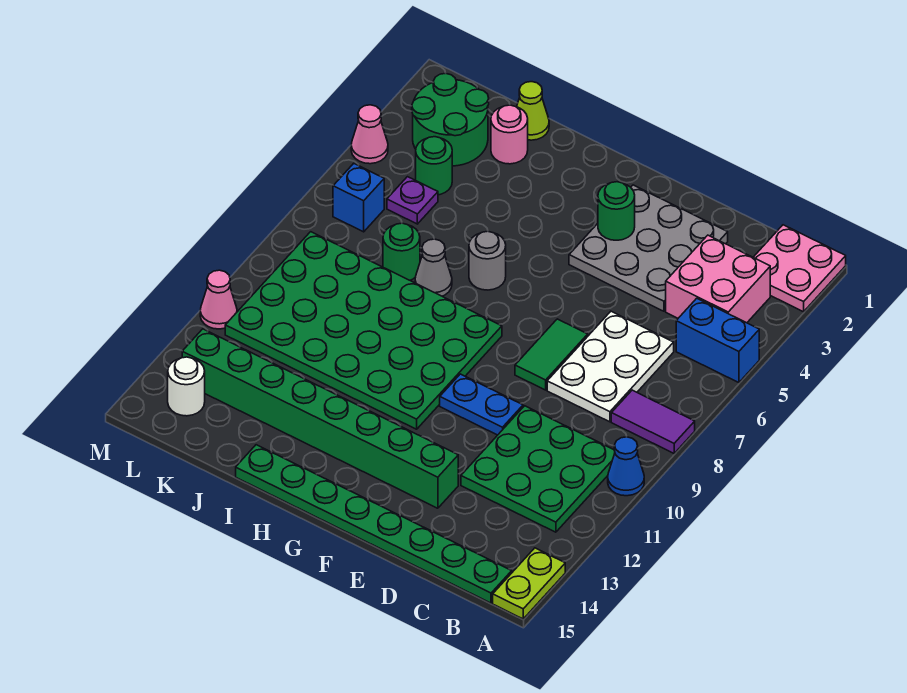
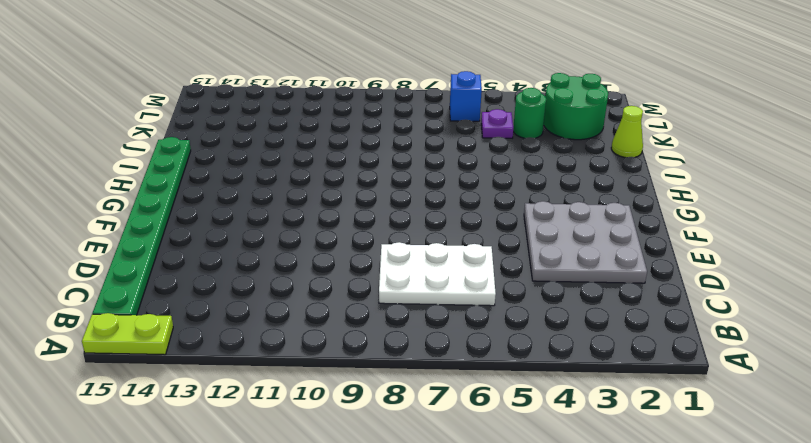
none -> pink plate A1:B2 level 1
none -> blue brick A5:B5 level 1
none -> purple tile A8:B8 level 1

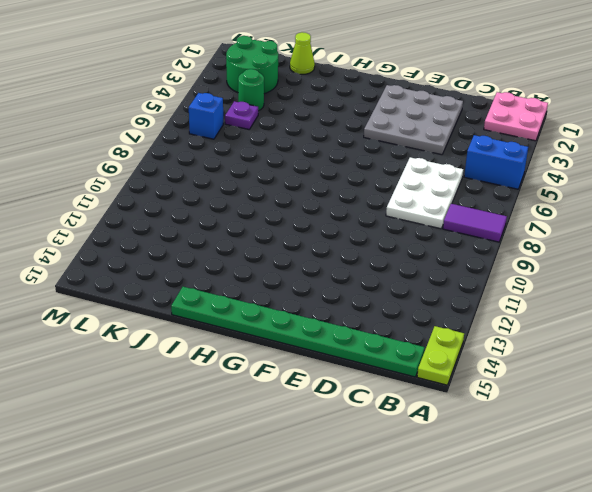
none -> blue cone A10 level 1
none -> pink brick B3:C4 level 1
none -> green plate B10:D12 level 1

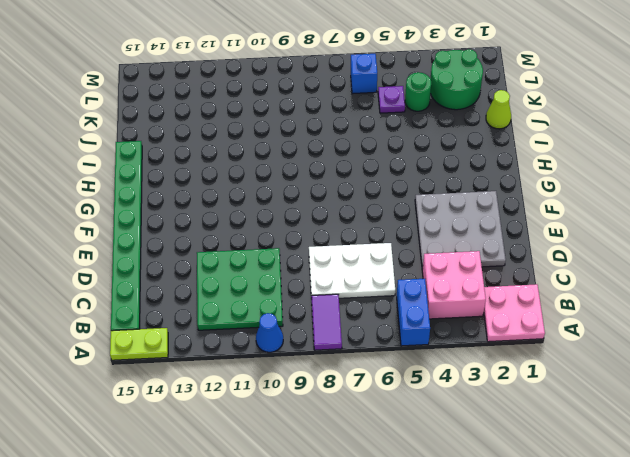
none -> green tile E7:E8 level 1
none -> blue plate E10:F10 level 1
none -> green brick E13:L13 level 1

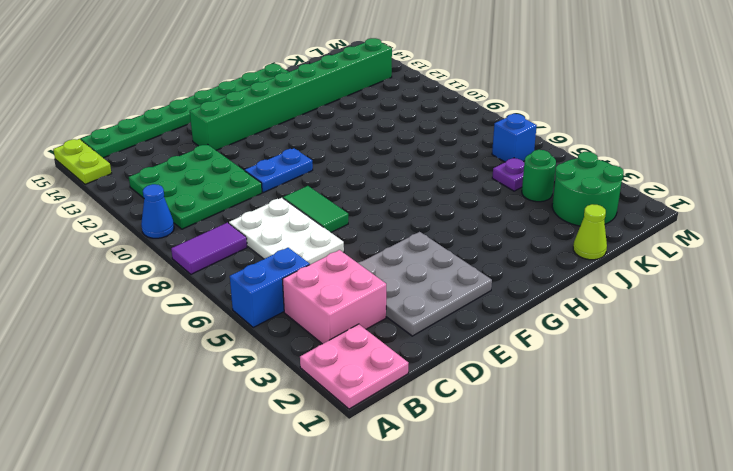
none -> green plate G8:L11 level 1
none -> grey round brick H6 level 1
none -> grey cone I7 level 1

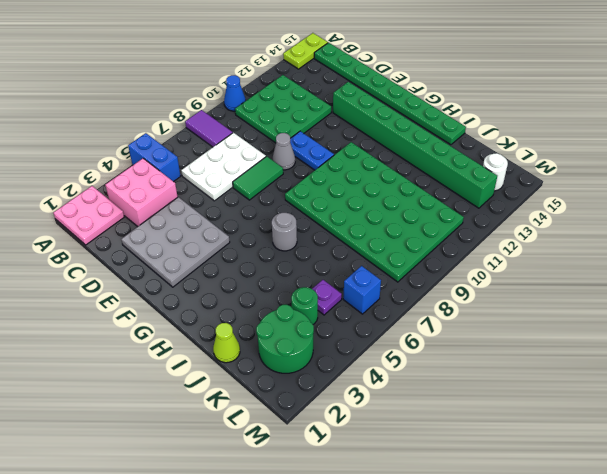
grey cone E9 level 1 -> grey cone I7 level 1
none -> pink round brick J2 level 1
none -> green round brick J7 level 1
none -> pink cone M4 level 1

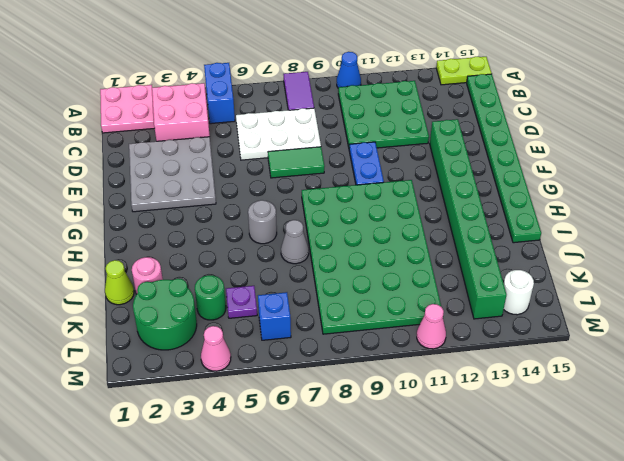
none -> green round brick J7 level 1
none -> green round brick F3 level 2

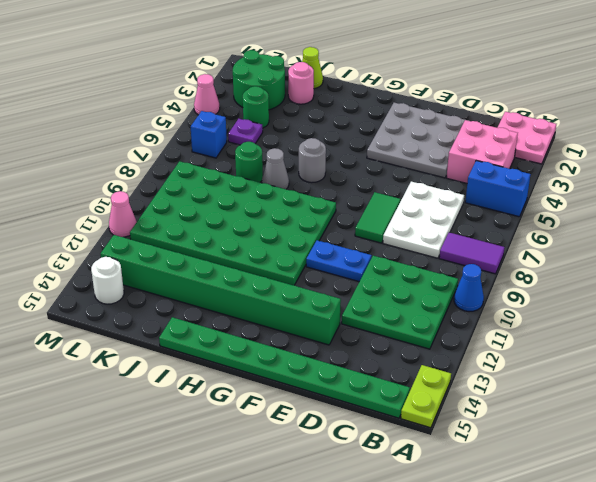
none -> green round brick F3 level 2

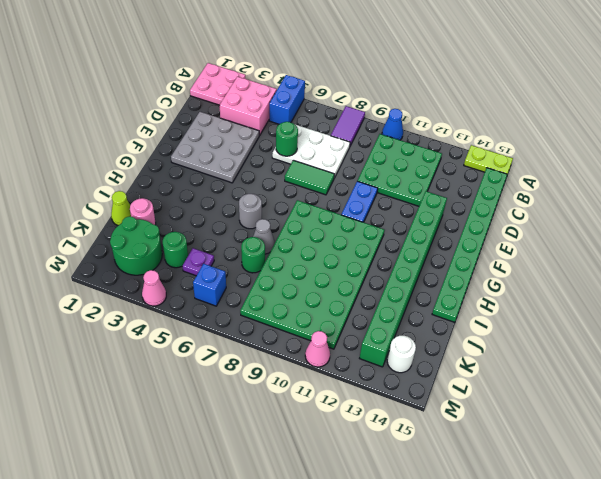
green round brick D6 level 2 -> green round brick F3 level 2

